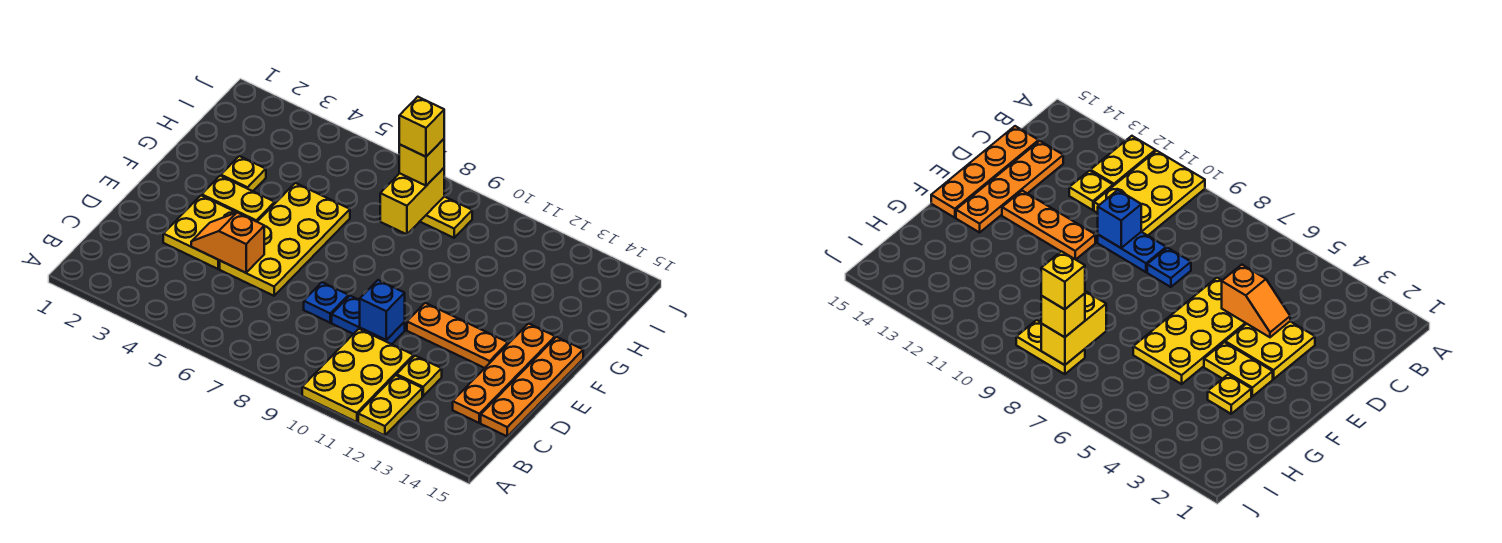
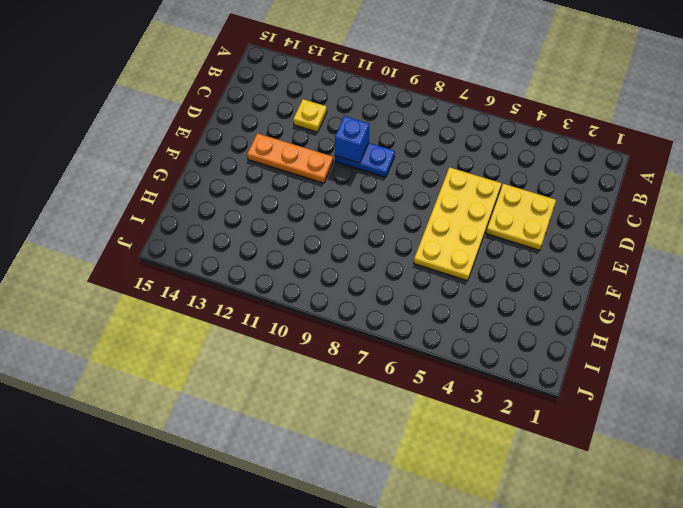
none -> yellow plate A10:C11 level 1
none -> yellow plate A12:B12 level 1
none -> orange plate C14:F14 level 1

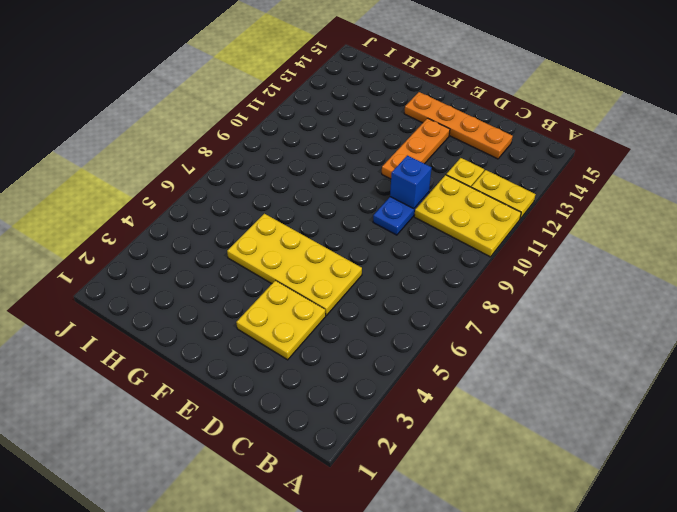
none -> orange plate C15:F15 level 1
none -> blue plate D8 level 1
none -> yellow plate F3:F4 level 1

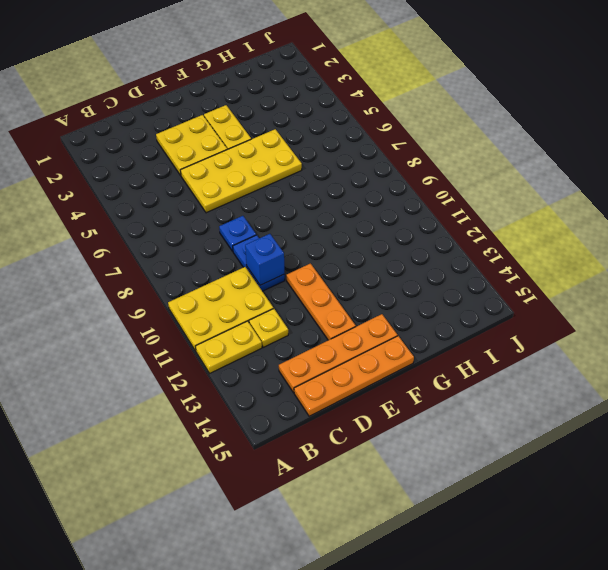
none -> yellow plate G3 level 1
none -> yellow plate I8:I9 level 1
none -> orange slope D4:D5 level 2 top 5

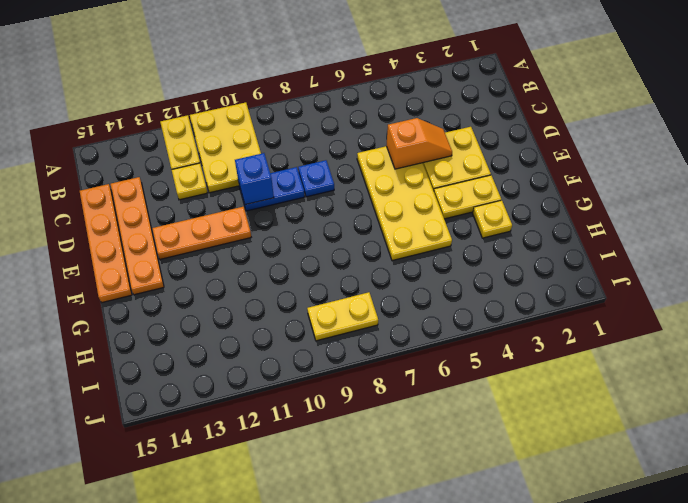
none -> yellow brick H8:I8 level 2
none -> yellow brick I8 level 3
none -> yellow brick I8 level 4

